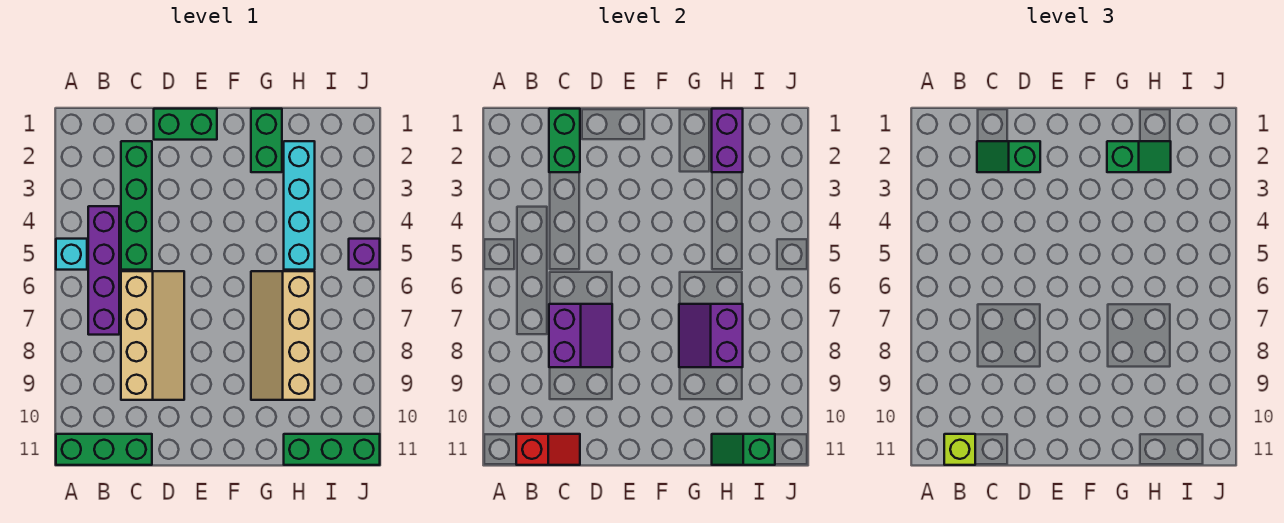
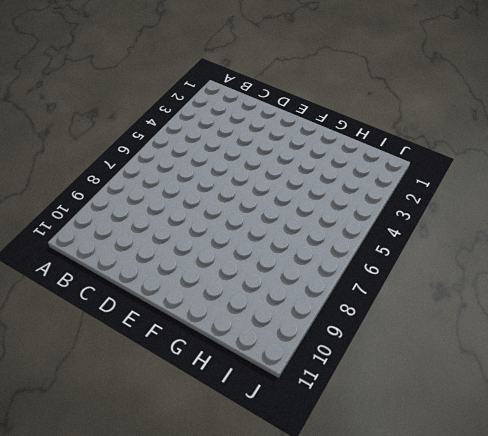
none -> cyan brick A5 level 1
none -> green brick A11:C11 level 1
none -> purple brick B4:B7 level 1

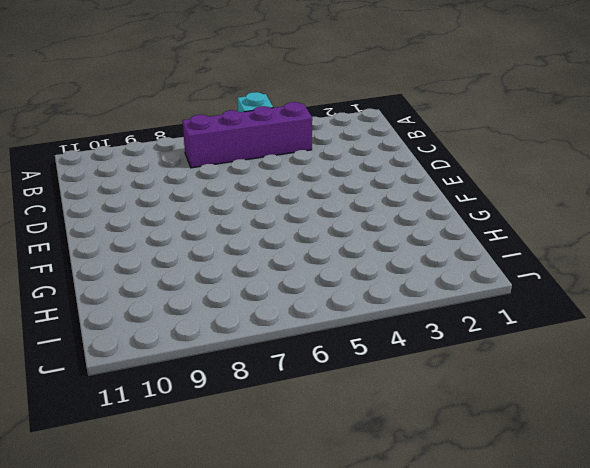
none -> green brick A11:C11 level 1
none -> green brick C2:C5 level 1
none -> tan slope C6:D9 level 1 top C

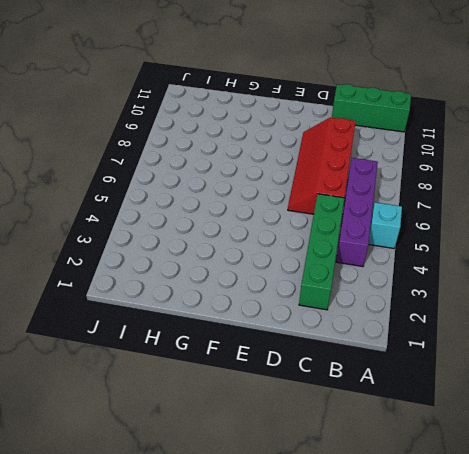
red slope C6:D9 level 1 top C -> tan slope C6:D9 level 1 top C
none -> green brick D1:E1 level 1
none -> green brick G1:G2 level 1
none -> tan slope G6:H9 level 1 top H

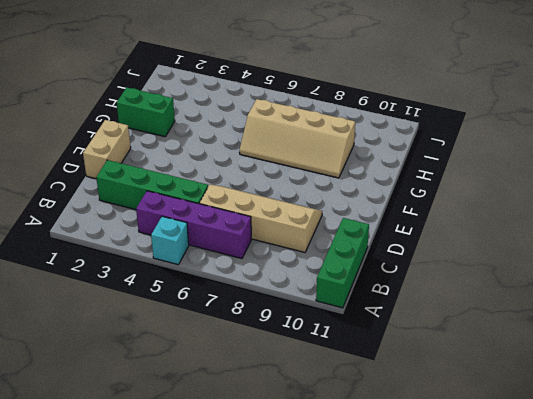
tan brick D1:E1 level 1 -> green brick D1:E1 level 1
none -> cyan brick H2:H5 level 1
none -> green brick H11:J11 level 1
none -> purple brick J5 level 1

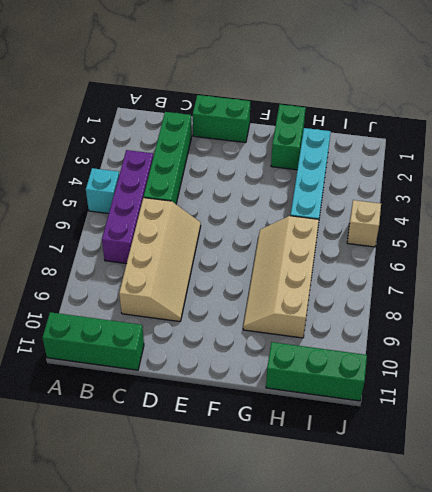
tan brick J5 level 1 -> purple brick J5 level 1
none -> red slope B11:C11 level 2 top B
none -> green brick C1:C2 level 2
none -> purple slope C7:D8 level 2 top C

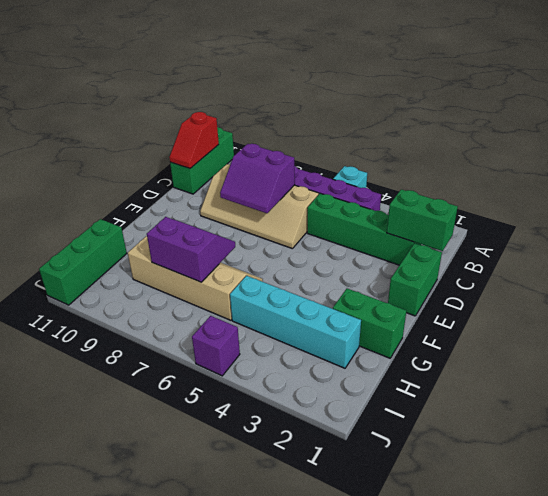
none -> purple brick H1:H2 level 2
none -> green slope H11:I11 level 2 top I
none -> lime brick B11 level 3

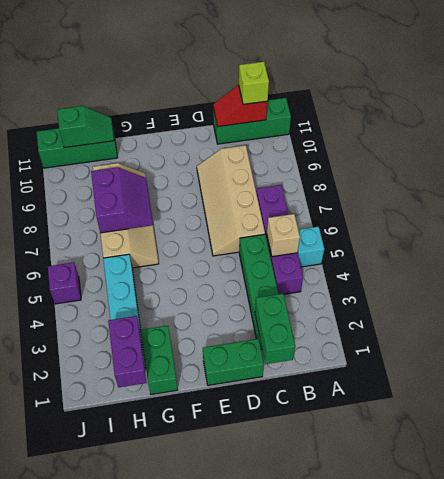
tan brick B5 level 2 -> none
none -> purple slope C7:D8 level 2 top C
none -> green slope C2:D2 level 3 top D
none -> green slope G2:H2 level 3 top G

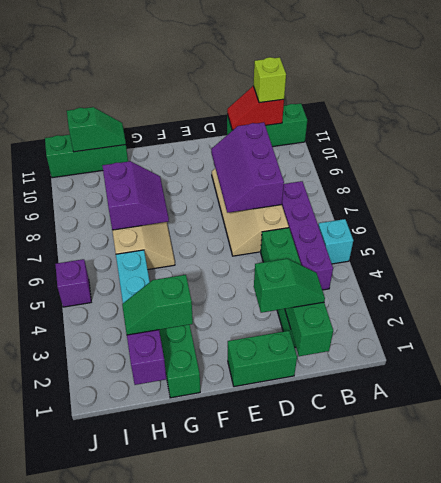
purple slope C7:D9 level 2 top C -> purple slope C7:D8 level 2 top C

